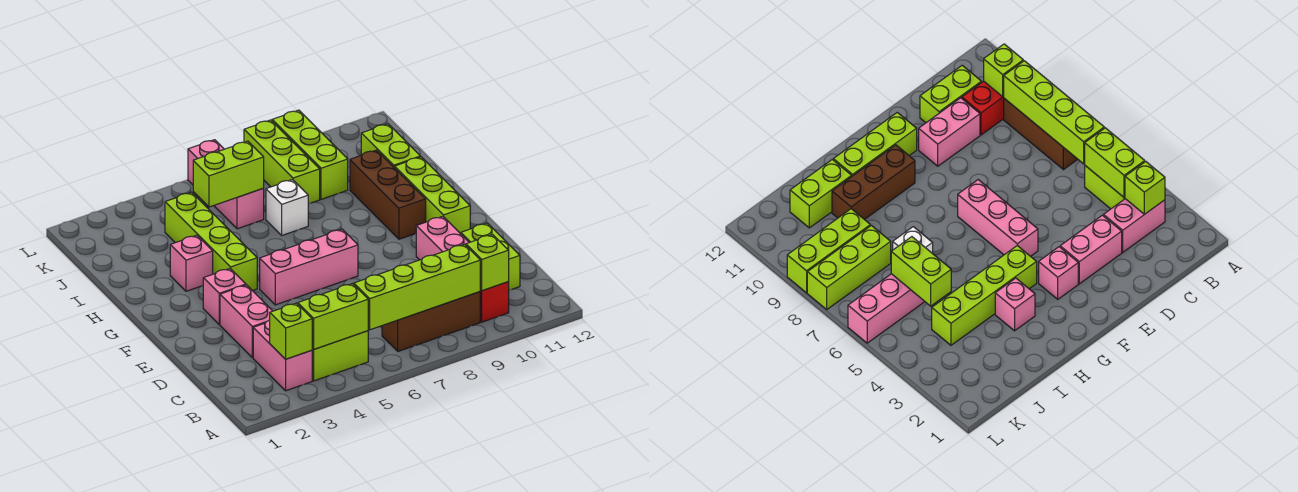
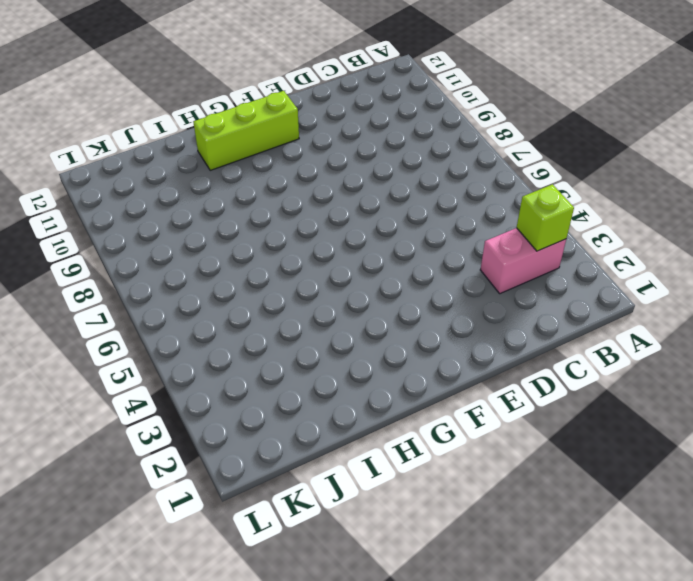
none -> lime brick B4:B5 level 1
none -> brown brick B7:B9 level 1
none -> red brick B10:C10 level 1

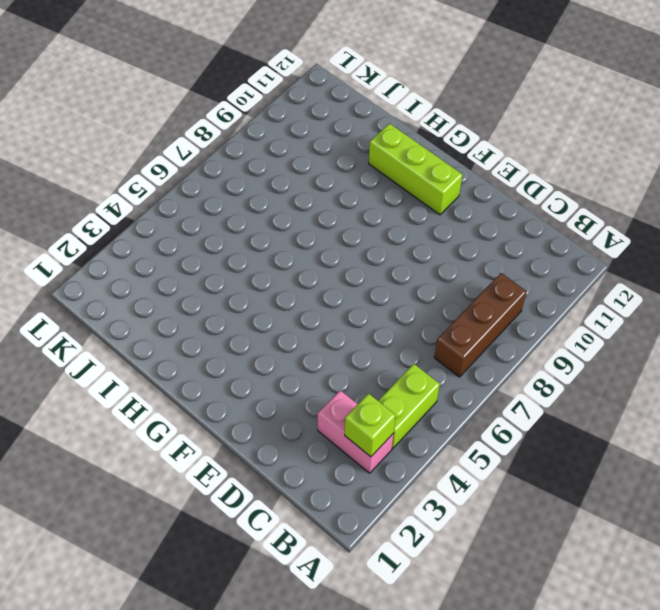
none -> red brick B10:C10 level 1
none -> lime brick C11:D11 level 1
none -> pink brick D3:E3 level 1

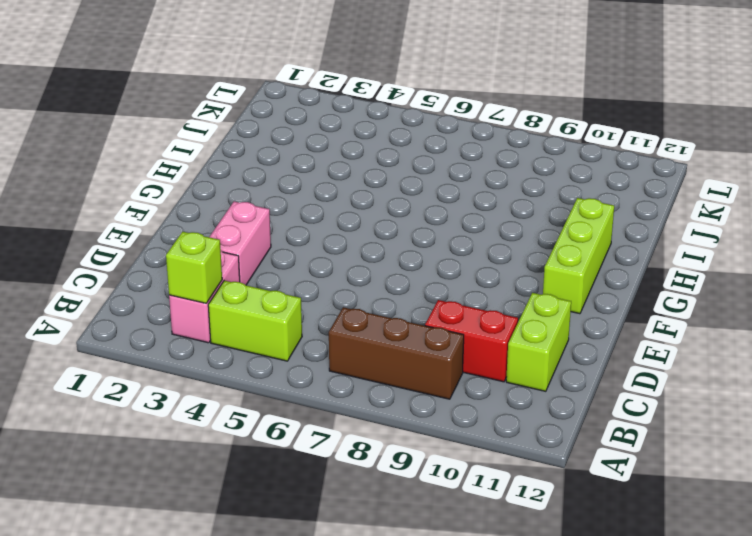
red brick C9:C10 level 1 -> red brick B10:C10 level 1
none -> pink brick D10:E10 level 1
none -> pink brick F3 level 1
none -> pink brick F5:F7 level 1

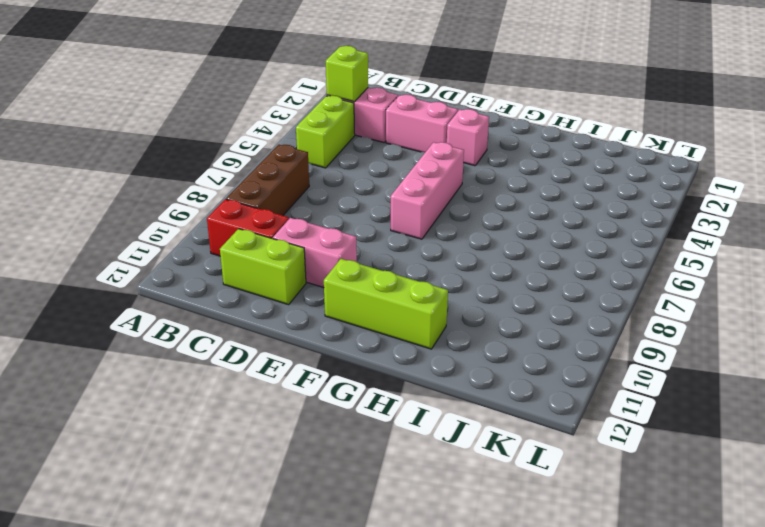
none -> lime brick G4:J4 level 1
none -> brown brick G10:I10 level 1
none -> pink brick H3 level 1

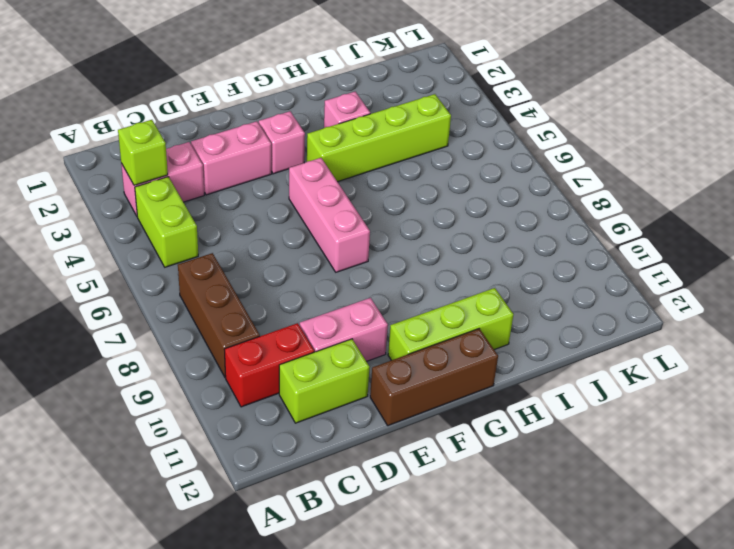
brown brick E12:G12 level 1 -> brown brick G10:I10 level 1
none -> white brick I7 level 1
none -> lime brick I11:J11 level 1
none -> pink brick J6:L6 level 1

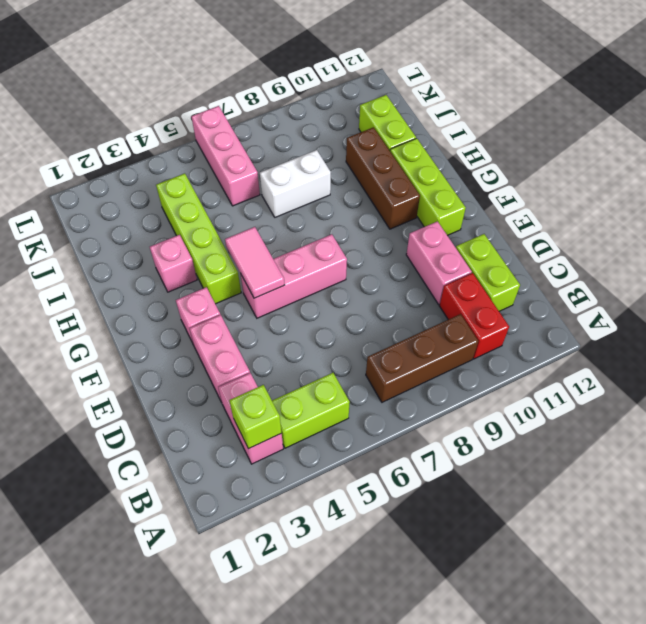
pink tile F5:G5 level 2 -> none
white brick I7:I8 level 1 -> white brick I7 level 1
none -> lime brick J8:L8 level 1
none -> lime brick J9:L9 level 1
none -> lime brick B4:B5 level 2

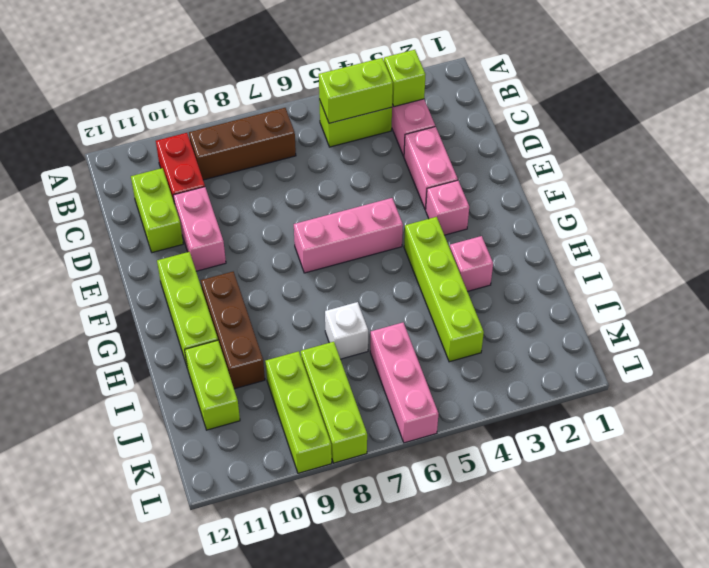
none -> lime brick B6:B9 level 2
none -> lime brick B10 level 2
none -> lime brick J5:J6 level 2

